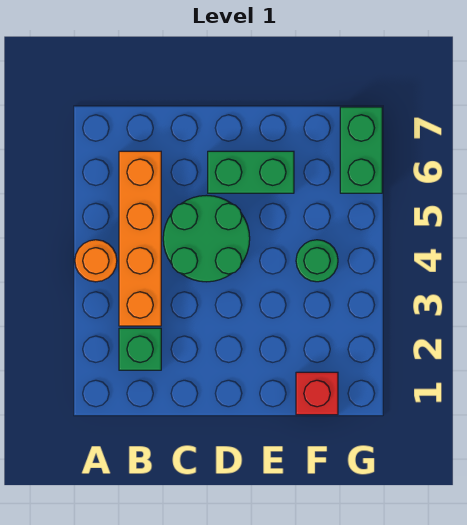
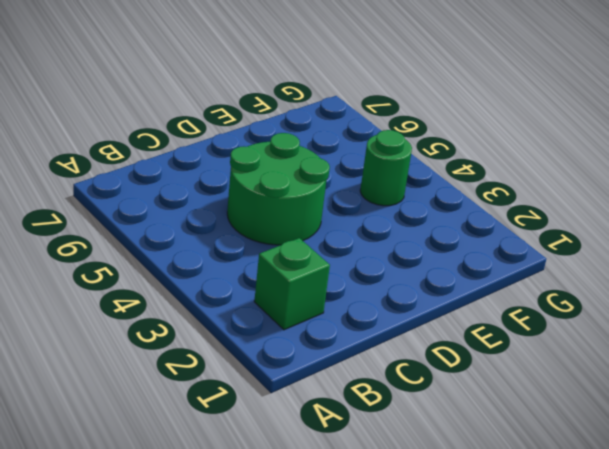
none -> orange round brick A4 level 1
none -> orange brick B3:B6 level 1

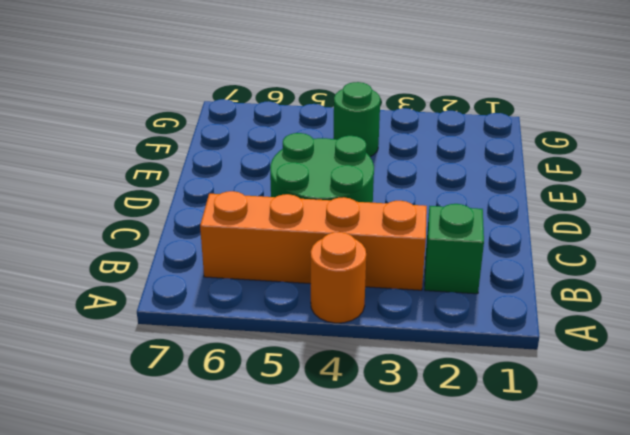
none -> green brick D6:E6 level 1
none -> red brick F1 level 1

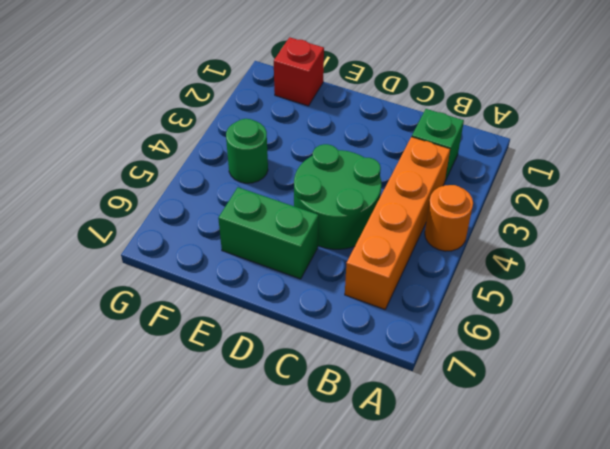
none -> green brick G6:G7 level 1

